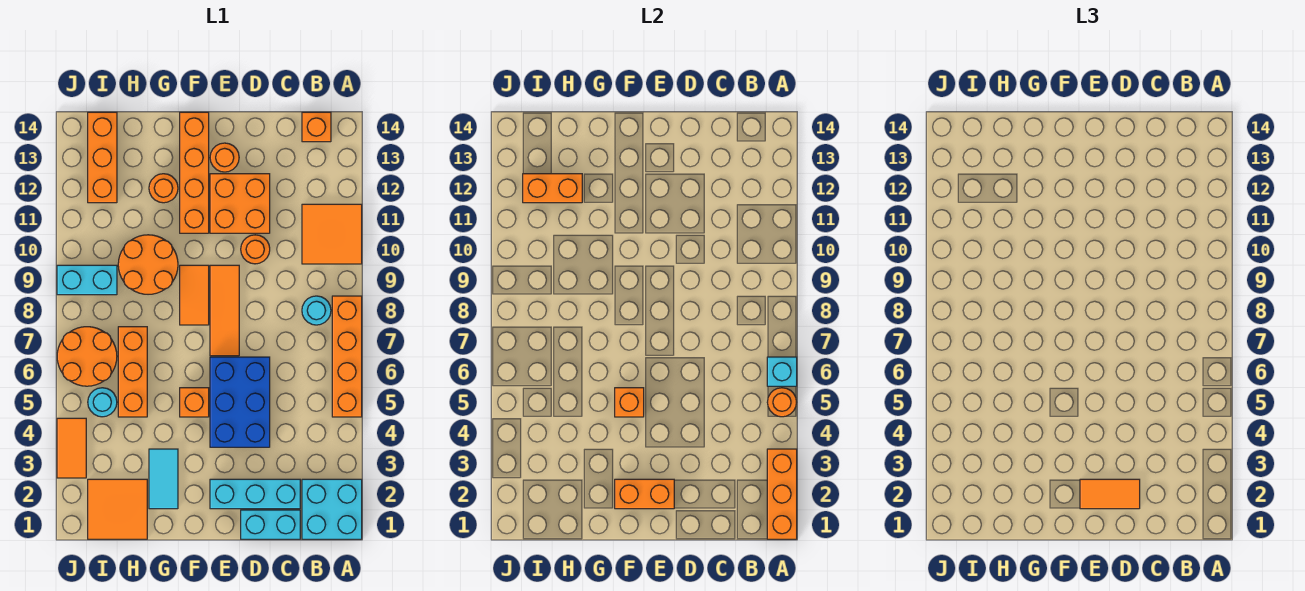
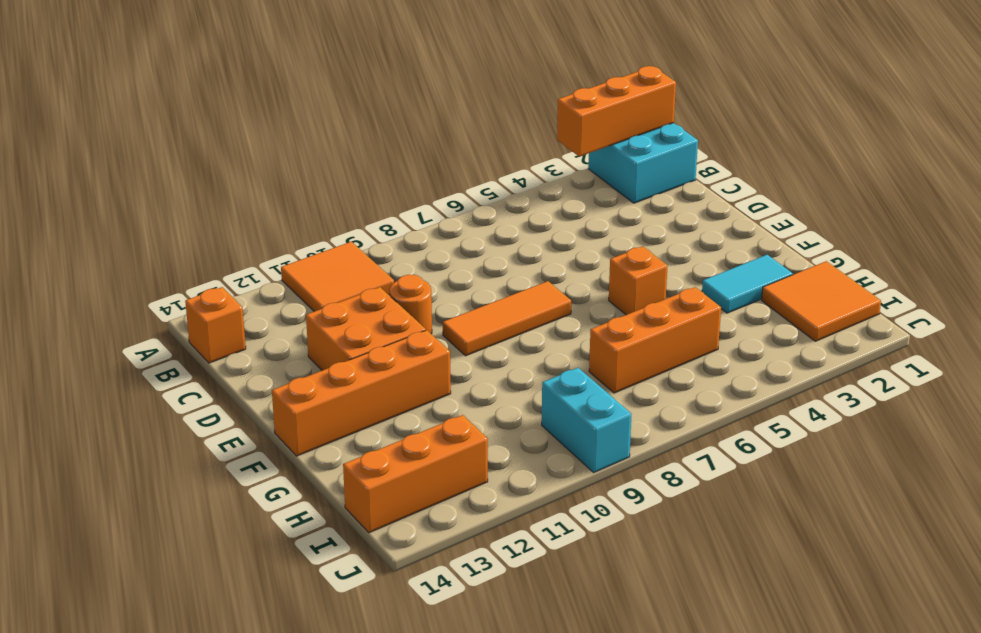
none -> orange brick A5:A8 level 1
none -> cyan round brick B8 level 1
none -> cyan brick C1:D1 level 1
none -> cyan brick C2:E2 level 1

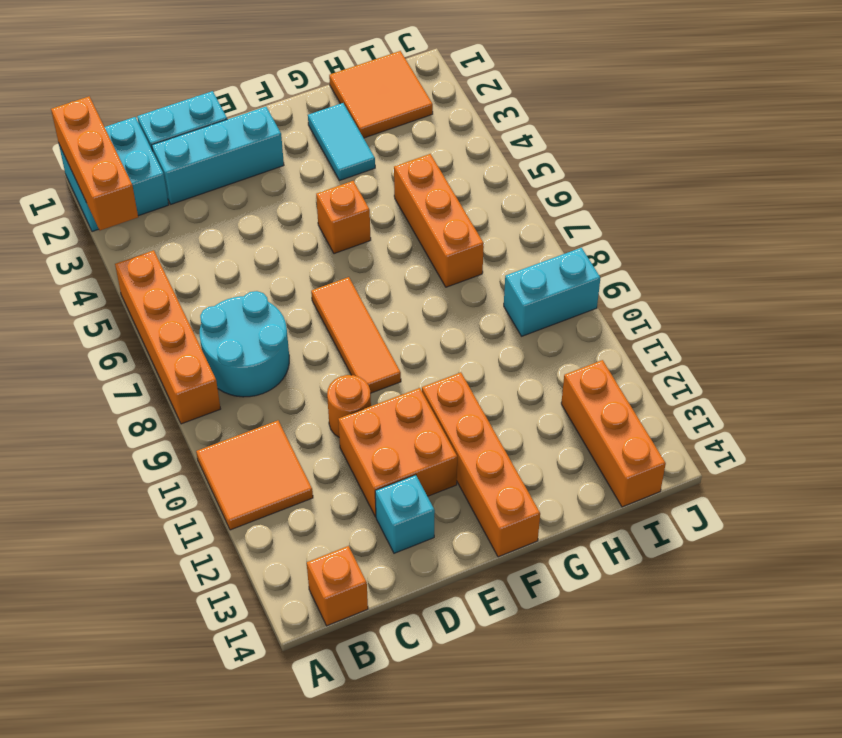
cyan round brick B7:C8 level 1 -> cyan round brick B8 level 1
cyan brick D13 level 1 -> cyan brick A6 level 2
none -> blue brick D4:E6 level 1
none -> orange round brick E13 level 1
none -> orange tile F8:F9 level 1
none -> orange round brick G9:H10 level 1

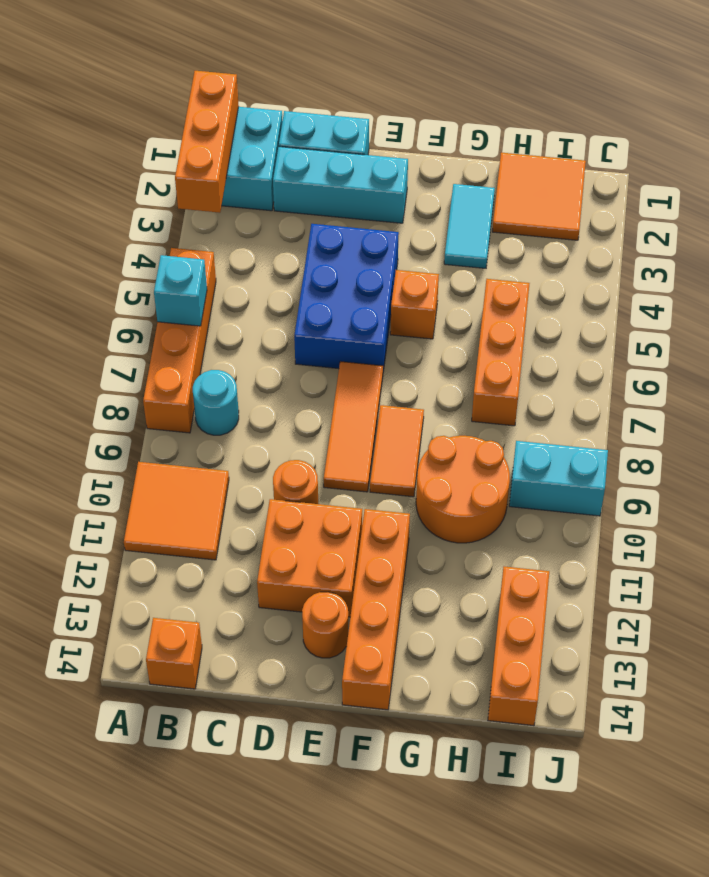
none -> orange round brick G12 level 1
none -> cyan round brick I5 level 1
none -> orange round brick I6:J7 level 1
none -> orange tile J3:J4 level 1

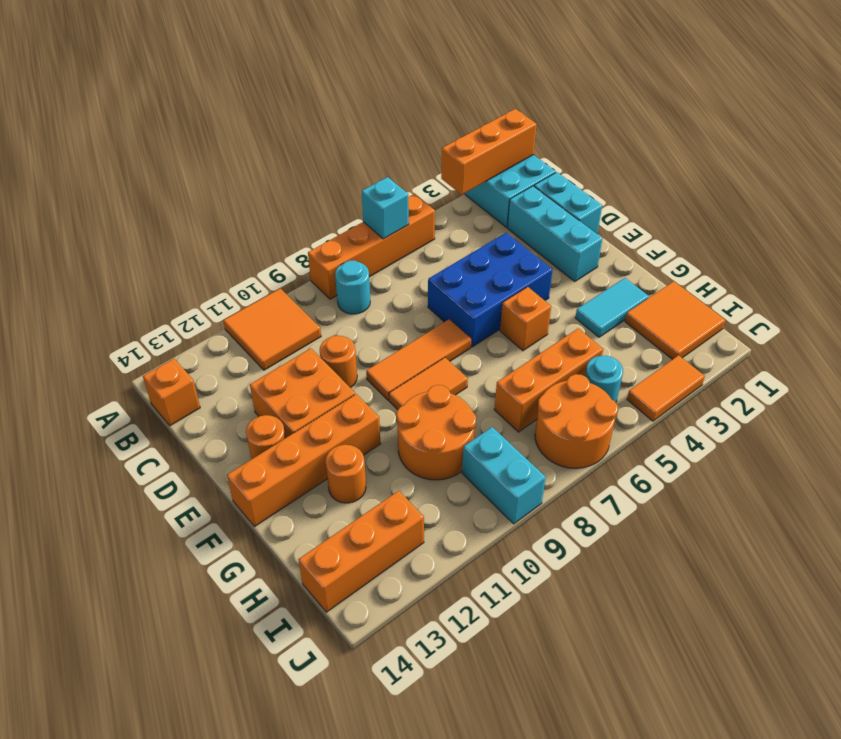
none -> orange round brick A5 level 2
none -> orange brick E2:F2 level 2
none -> orange brick F5 level 2
none -> orange brick H12:I12 level 2

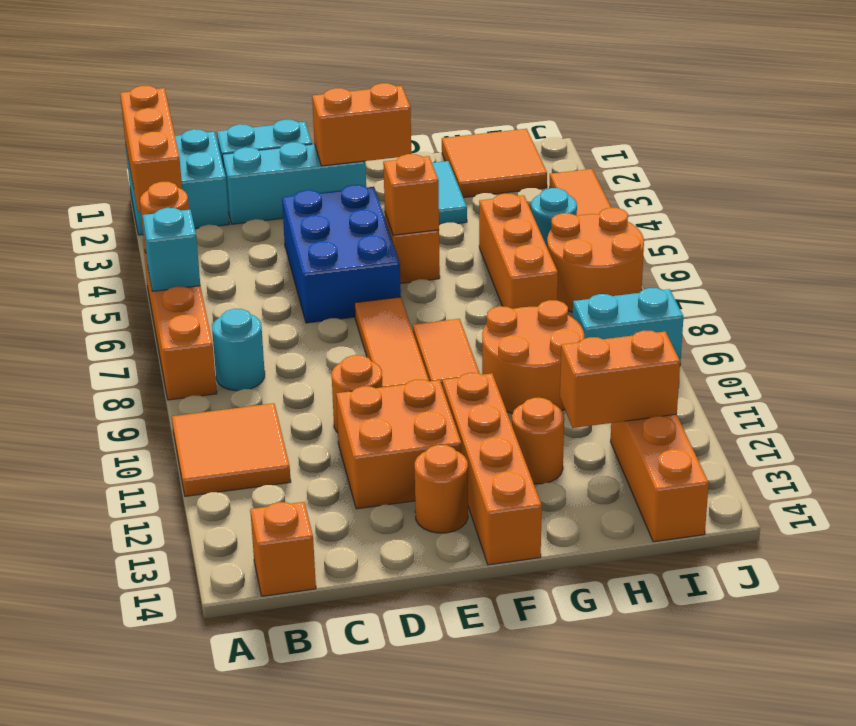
none -> orange tile D2:E2 level 3

